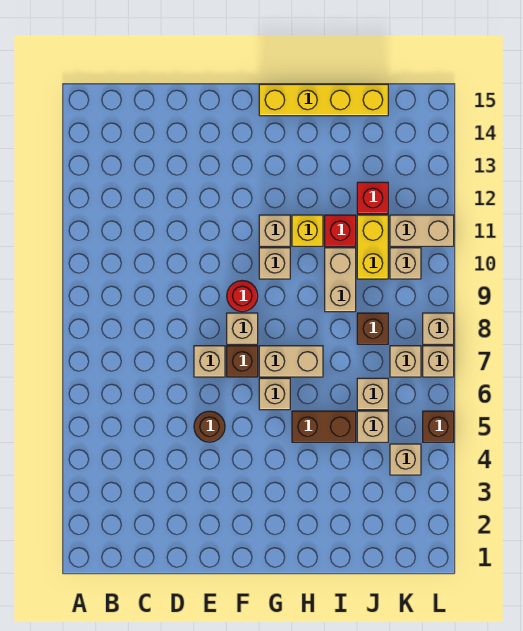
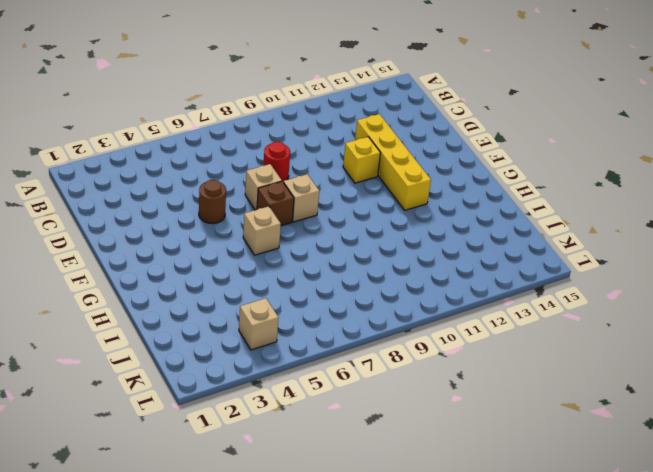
red round brick D8 level 1 -> red round brick F9 level 1
yellow brick D12:G12 level 1 -> yellow brick G15:J15 level 1
yellow brick E11 level 1 -> yellow brick H11 level 1
none -> tan brick G7:H7 level 1
none -> tan brick G10 level 1
none -> tan brick G11 level 1

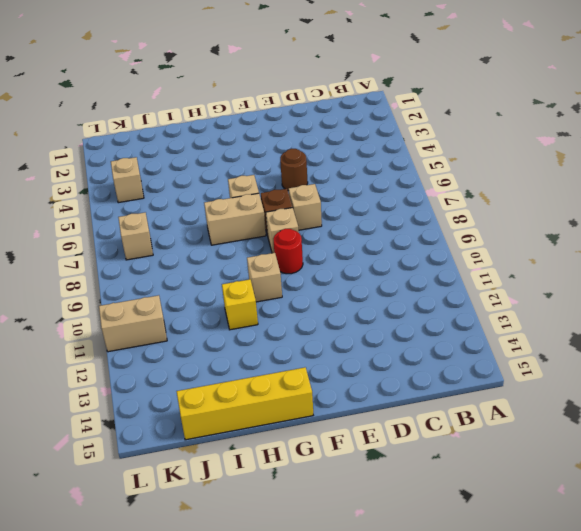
none -> tan brick G11 level 1
none -> brown brick H5:I5 level 1
none -> tan brick I9:I10 level 1

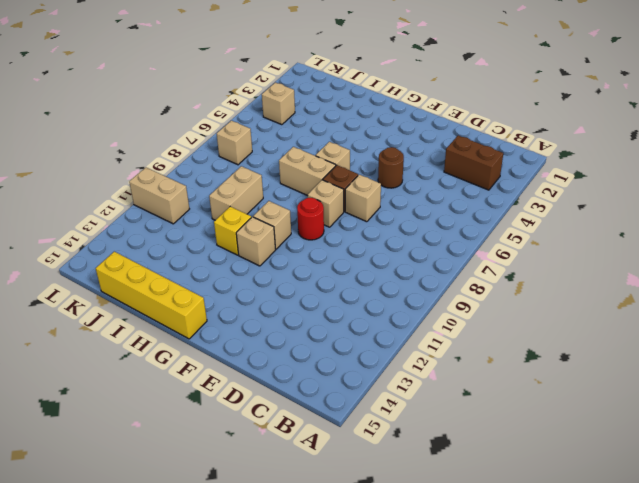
brown brick B3:C3 level 1 -> brown brick H5:I5 level 1
none -> red brick I11 level 1
none -> tan brick J5 level 1
none -> tan brick J6 level 1

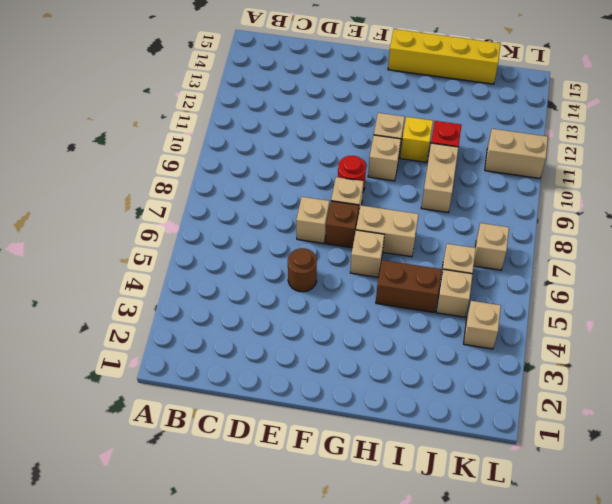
none -> brown brick J8 level 1
none -> yellow brick J10:J11 level 1
none -> red brick J12 level 1

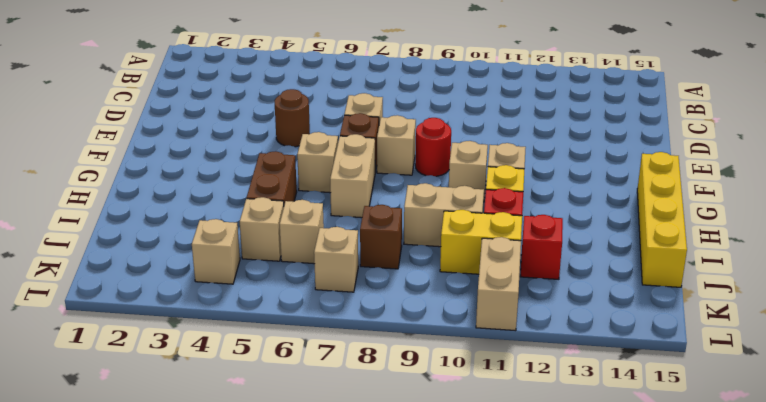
none -> tan brick K10 level 1
none -> brown brick L5 level 1
none -> tan brick L7 level 1

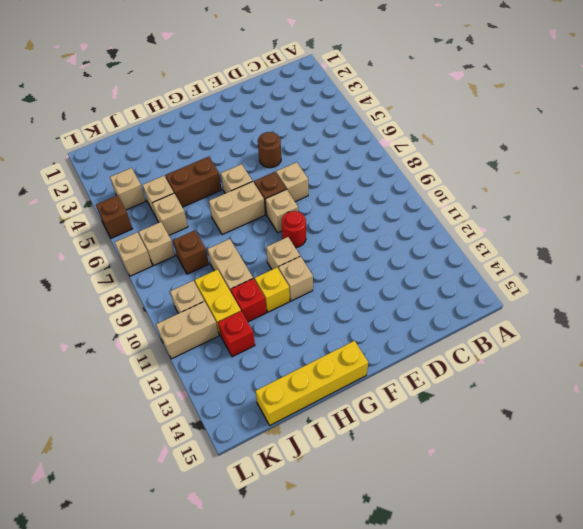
none -> tan brick L8 level 1

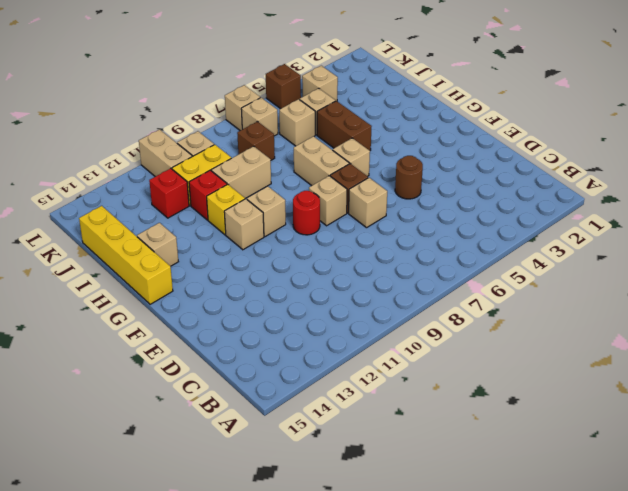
tan brick H14 level 1 -> tan brick L8 level 1

